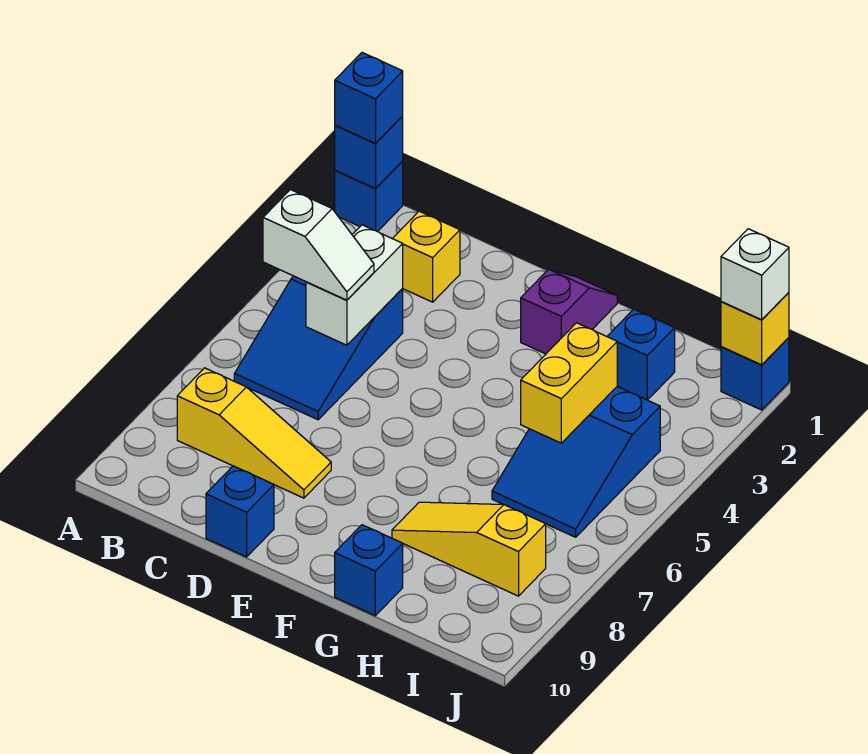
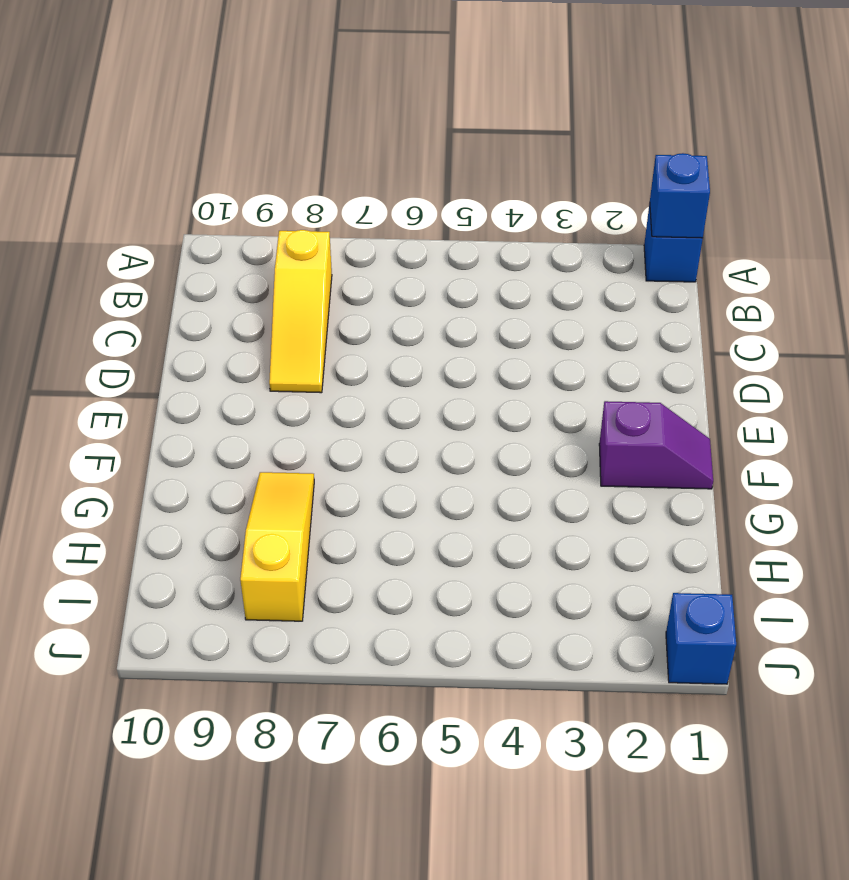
none -> blue slope B4:C6 level 1 top 4
none -> yellow brick C2 level 1
none -> blue brick D10 level 1

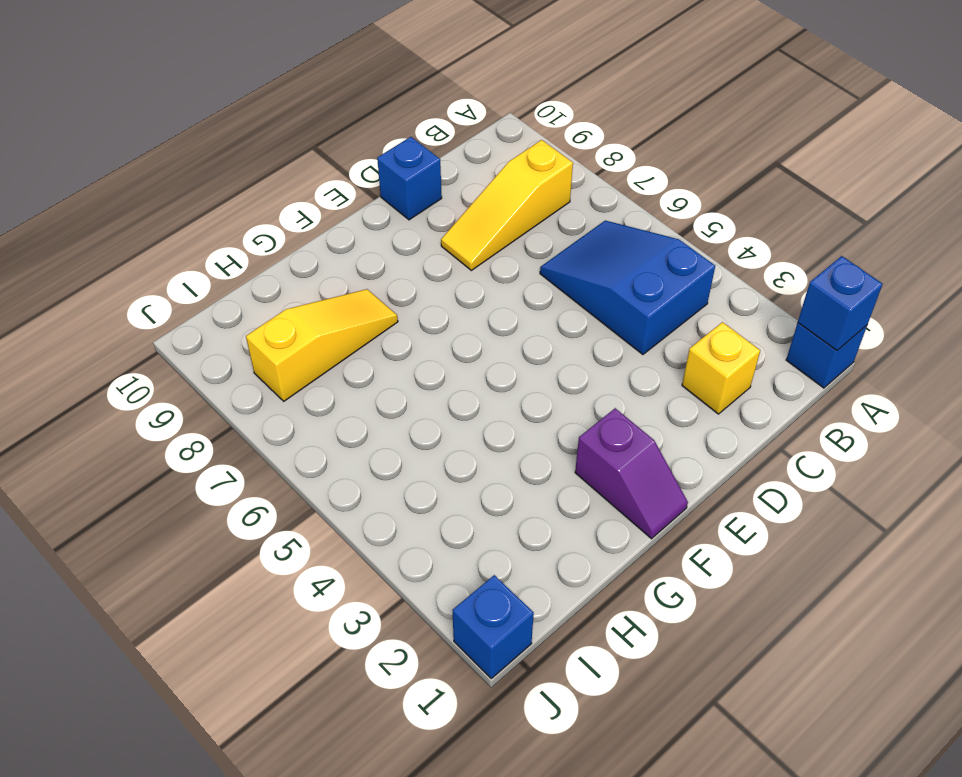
none -> blue brick G10 level 1
none -> blue brick H2 level 1
none -> blue slope H4:I6 level 1 top 4

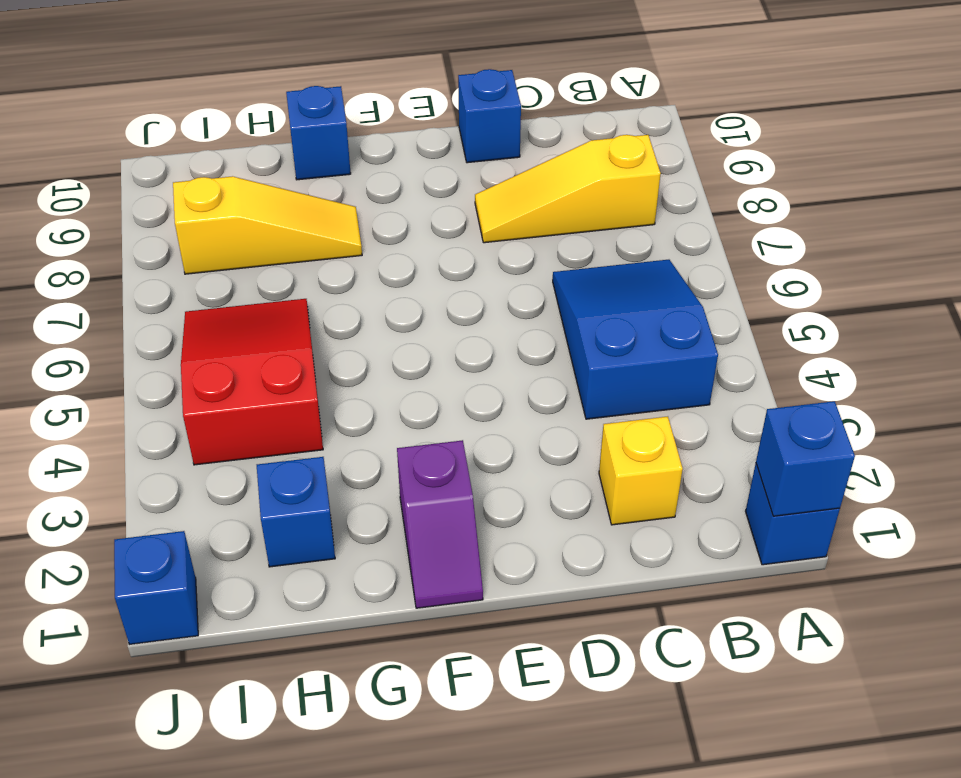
red slope H4:I6 level 1 top 4 -> blue slope H4:I6 level 1 top 4
none -> white brick C4:C5 level 2
none -> yellow brick H4:H5 level 2
none -> yellow brick J1 level 2

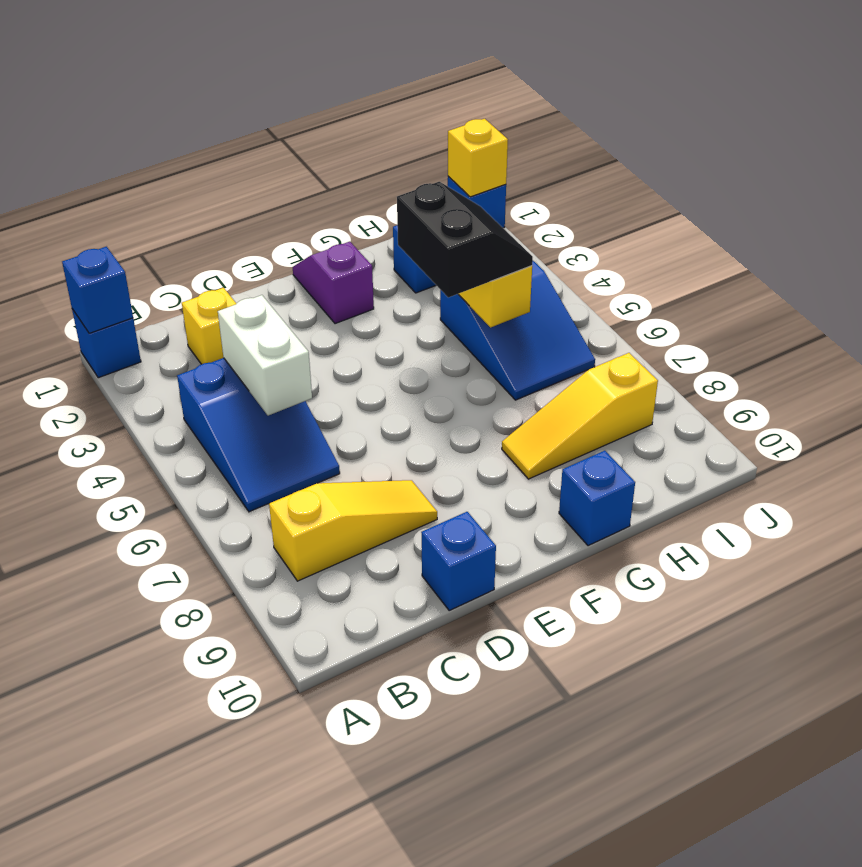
black slope G4:H5 level 3 top G -> none
none -> blue brick A1 level 3
none -> white slope B5:C5 level 3 top B
none -> white brick J1 level 3

